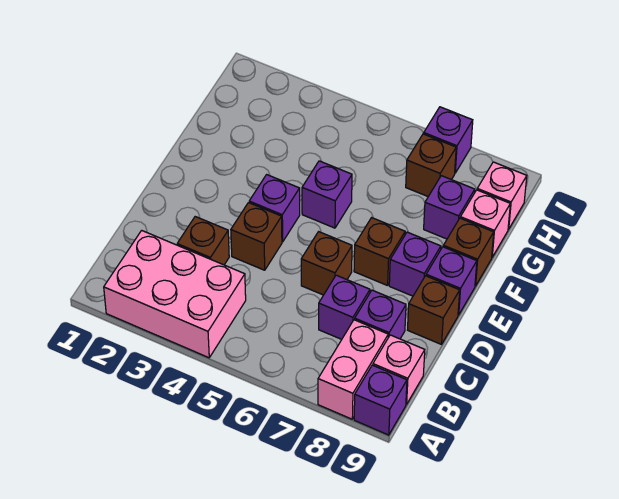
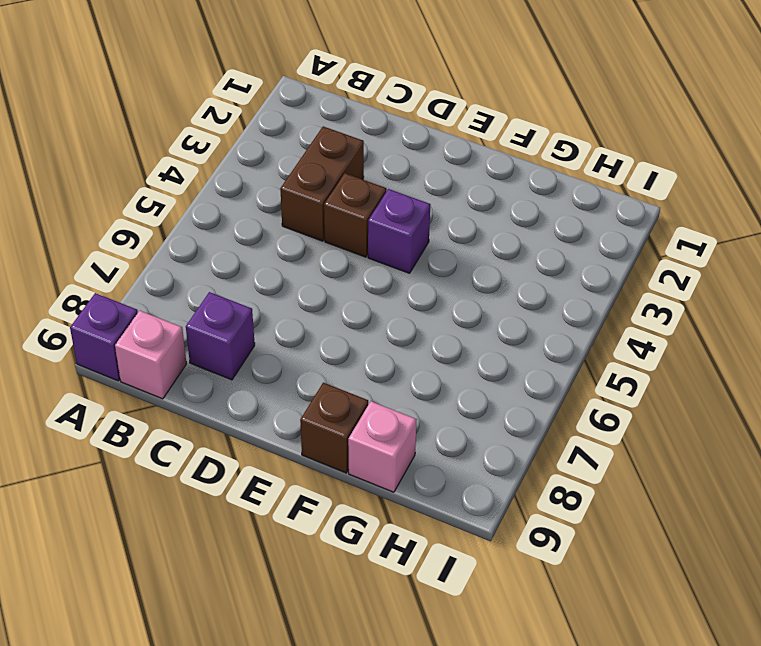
brown brick C3:C4 level 1 -> brown brick C3 level 1
none -> pink brick A2:B4 level 1
none -> pink brick A8:B8 level 1
none -> purple brick C7 level 1

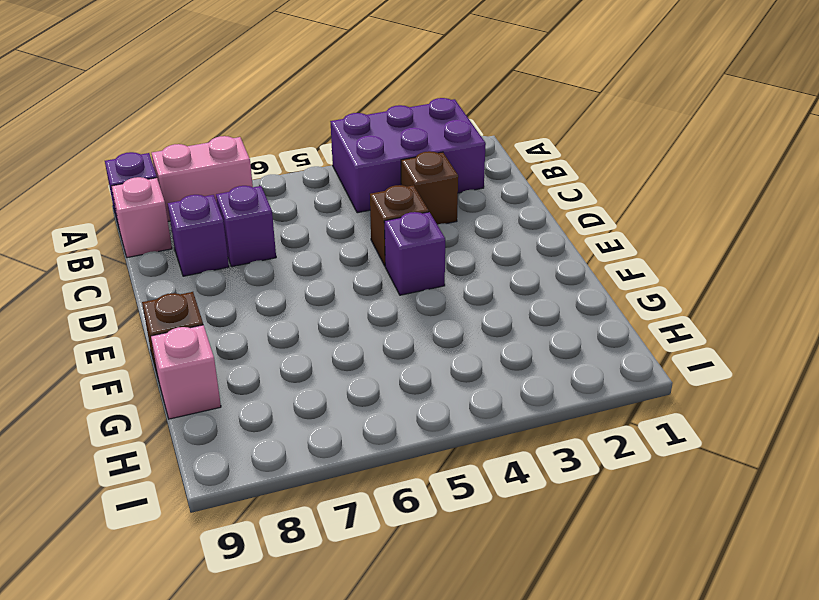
purple brick A2:B4 level 1 -> pink brick A2:B4 level 1
pink brick A7:A8 level 1 -> pink brick A8:B8 level 1
none -> brown brick D6 level 1
none -> brown brick D9 level 1
none -> brown brick E7 level 1

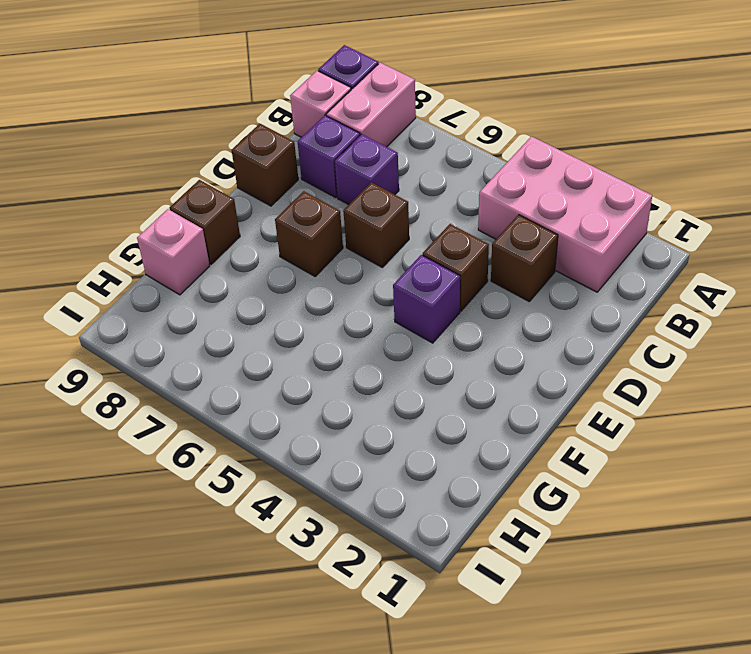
none -> purple brick E8 level 1
none -> purple brick E9 level 1
none -> purple brick F5 level 1

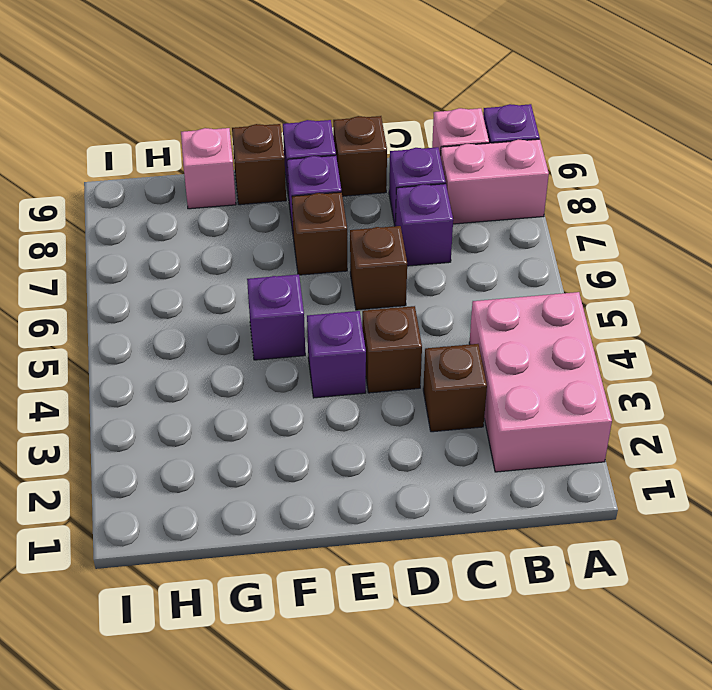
none -> purple brick G8 level 1
none -> brown brick H7 level 1
none -> pink brick H9 level 1

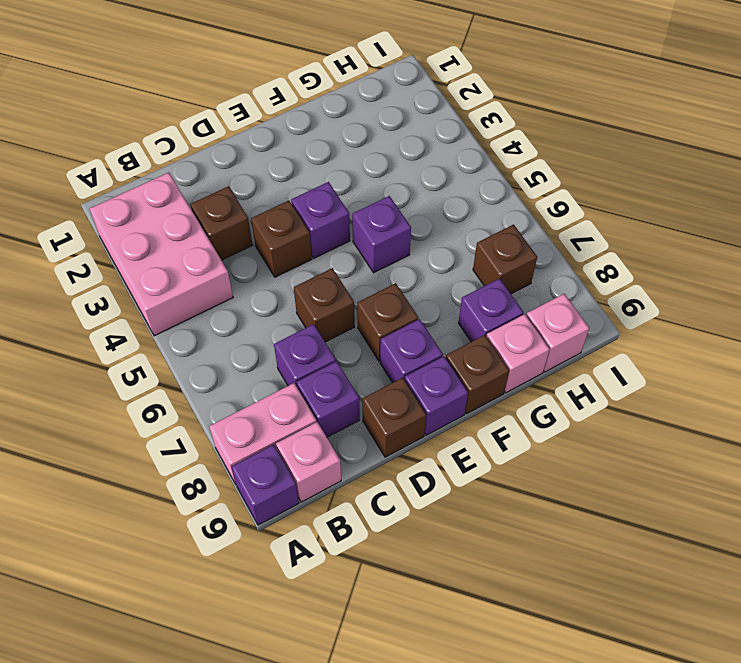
none -> purple brick I7 level 1

